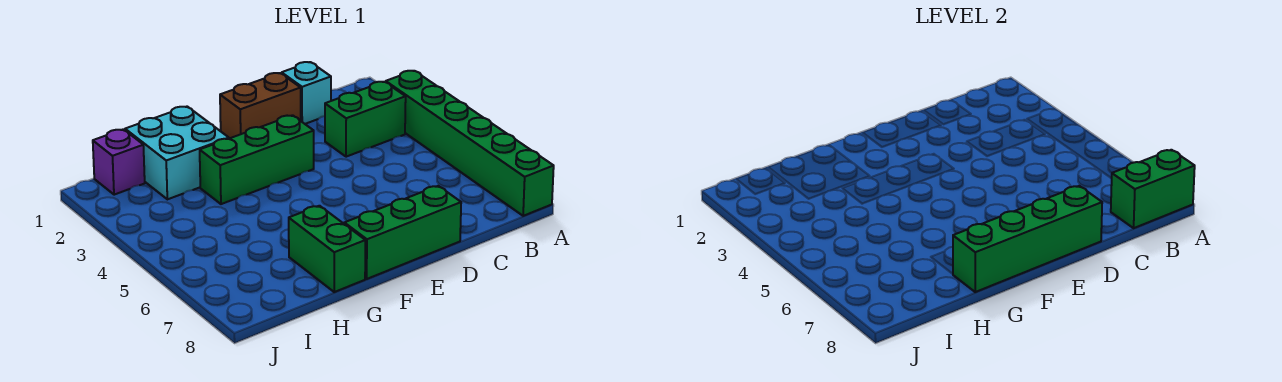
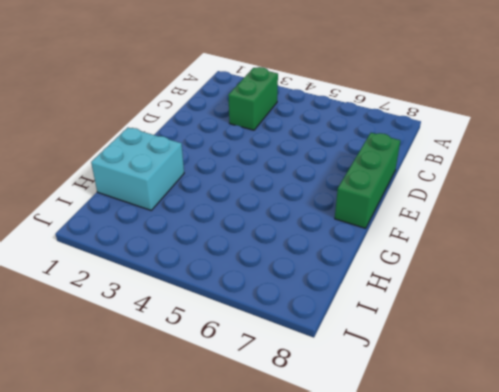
none -> green brick A3:A8 level 1
none -> cyan brick C1 level 1

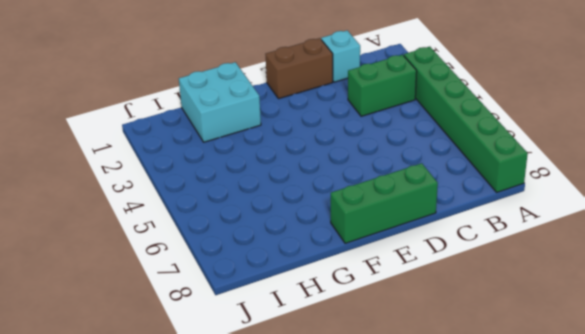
none -> green brick E3:G3 level 1
none -> green brick G7:G8 level 1

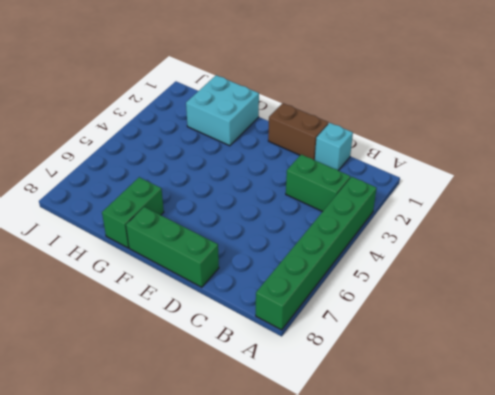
none -> green brick E3:G3 level 1
none -> purple brick I1 level 1

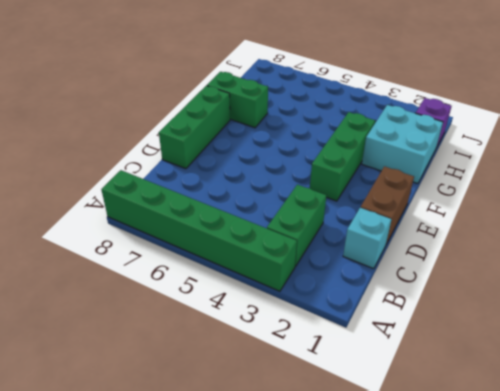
none -> green brick A8:B8 level 2
none -> green brick D8:G8 level 2

